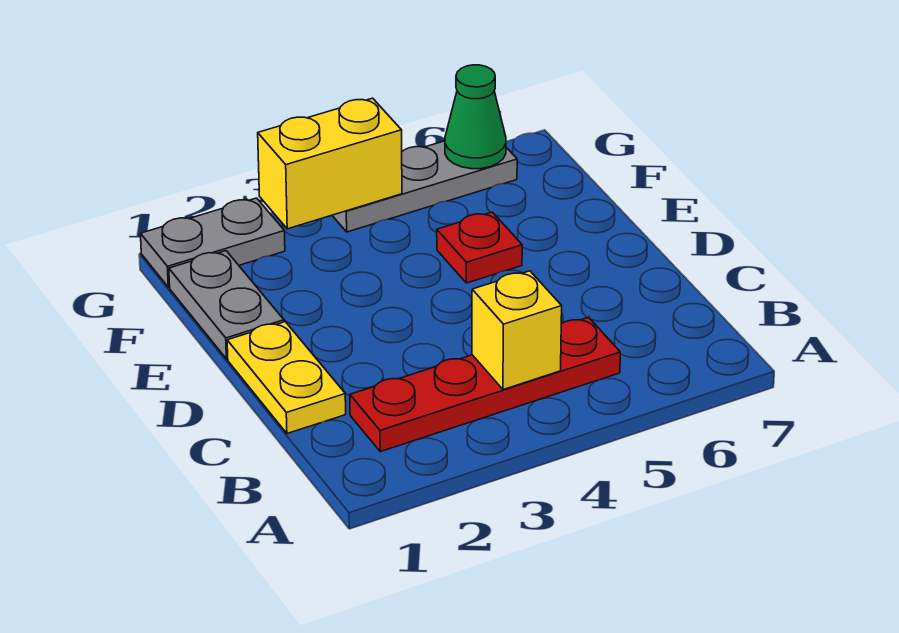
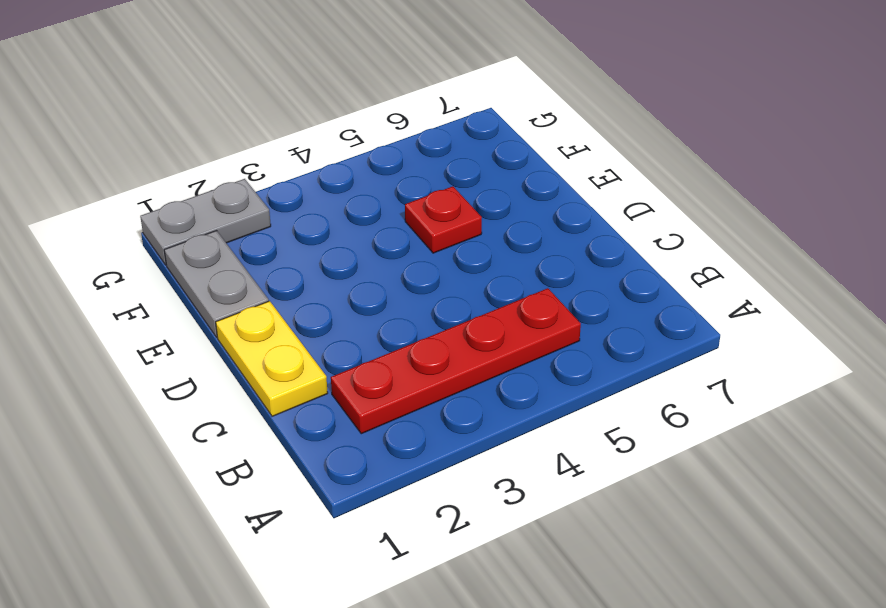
none -> grey plate G4:G6 level 1
none -> yellow brick B4 level 2

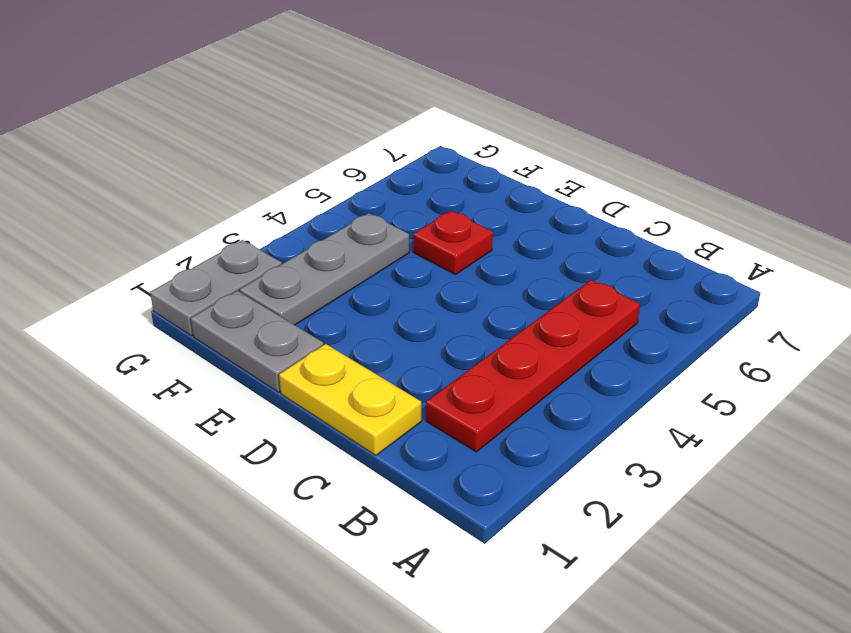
grey plate F2:F4 level 1 -> grey plate G4:G6 level 1
none -> yellow brick B4 level 2
none -> yellow brick G3:G4 level 2

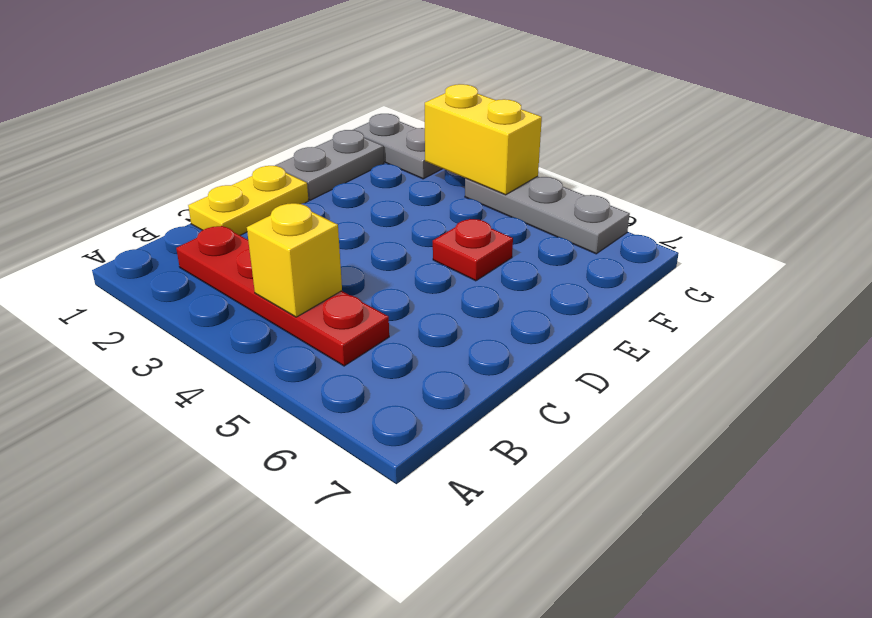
none -> green cone G6 level 2

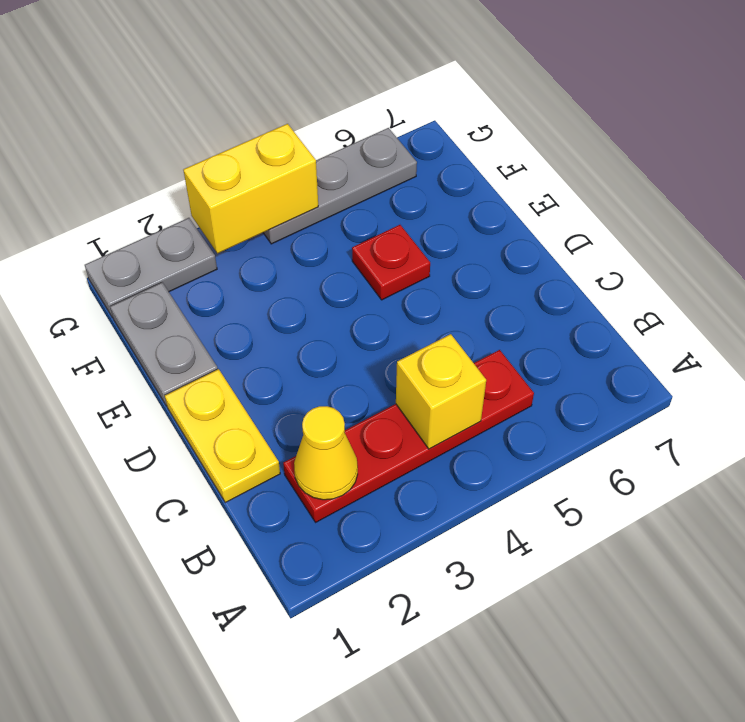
yellow cone B2 level 2 -> none
none -> green cone G6 level 2

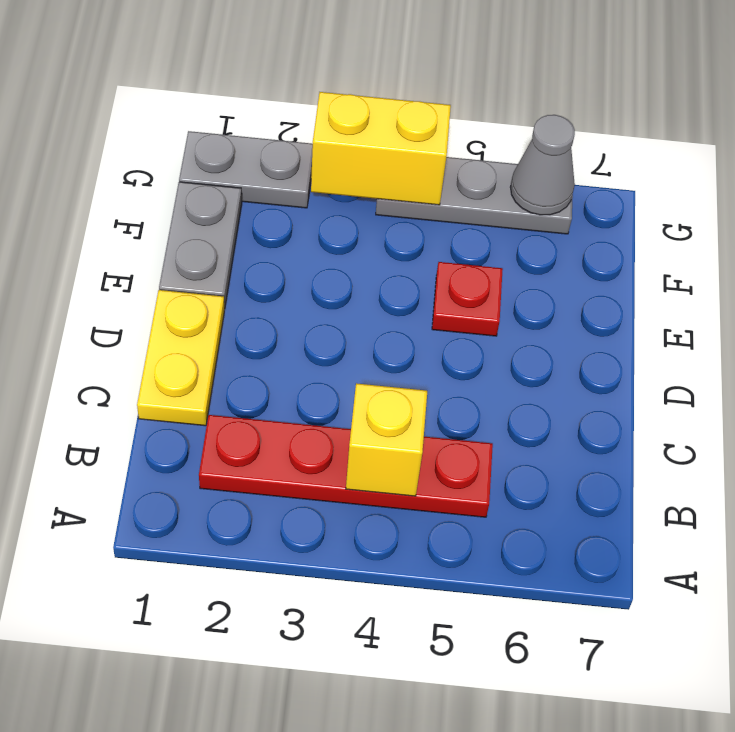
grey cone G6 level 2 -> green cone G6 level 2

